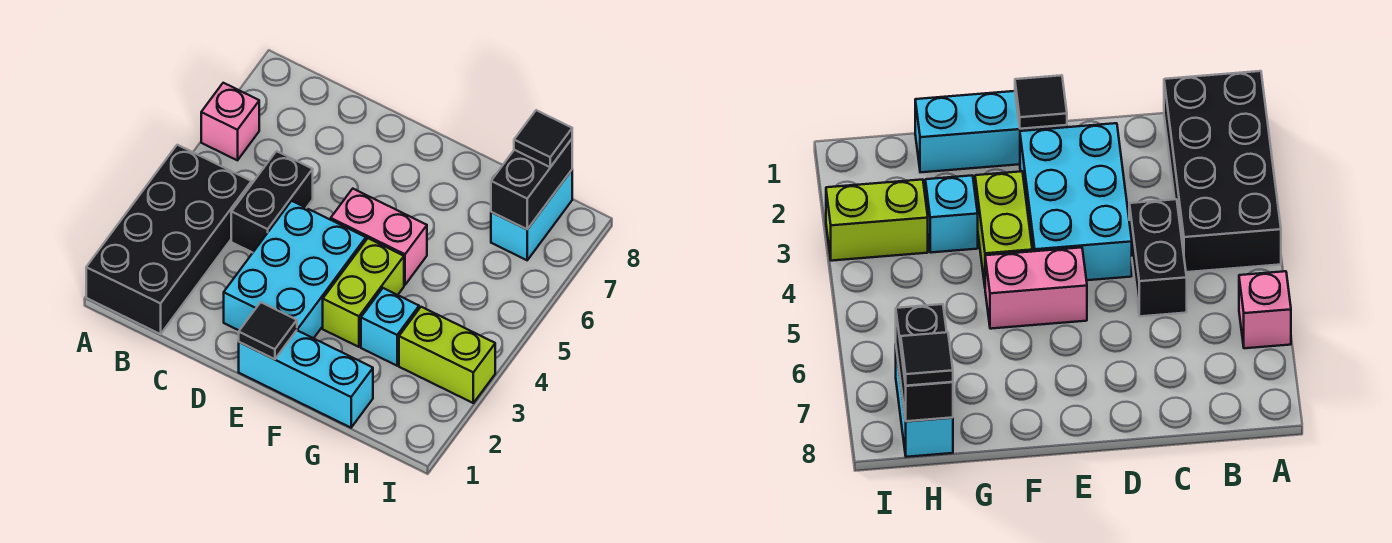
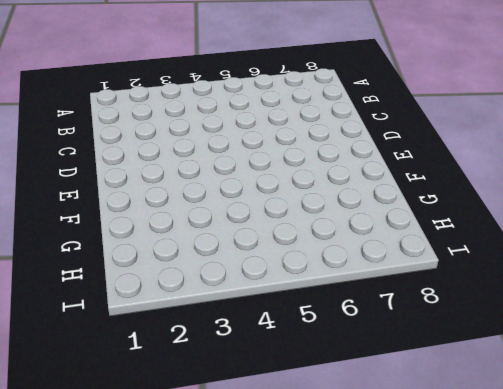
none -> black brick A1:B4 level 1
none -> pink brick A6 level 1
none -> black brick C4:C5 level 1

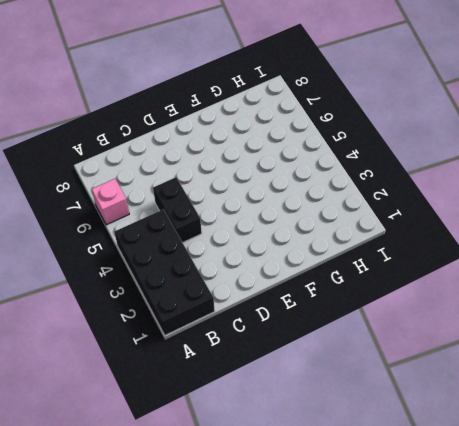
none -> cyan brick D2:E4 level 1
none -> cyan brick E1:G1 level 1
none -> pink brick E5:F5 level 1

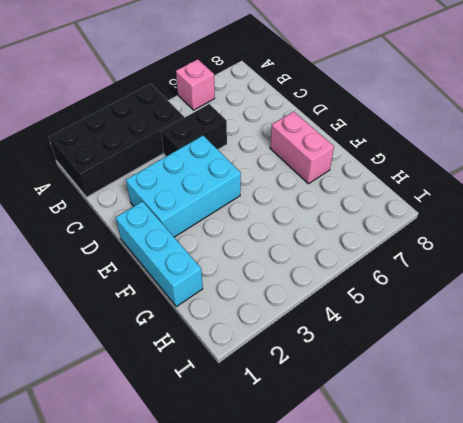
pink brick E7:F7 level 1 -> pink brick E5:F5 level 1
none -> lime brick F3:F4 level 1
none -> cyan brick G3 level 1
none -> lime brick H3:I3 level 1

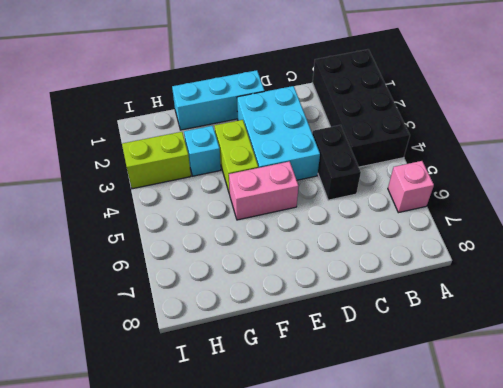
none -> cyan brick H7:H8 level 1
none -> black tile E1 level 2
none -> black brick H7:H8 level 2

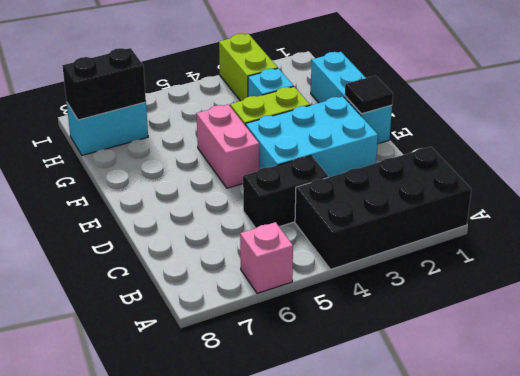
none -> black tile H8 level 3

